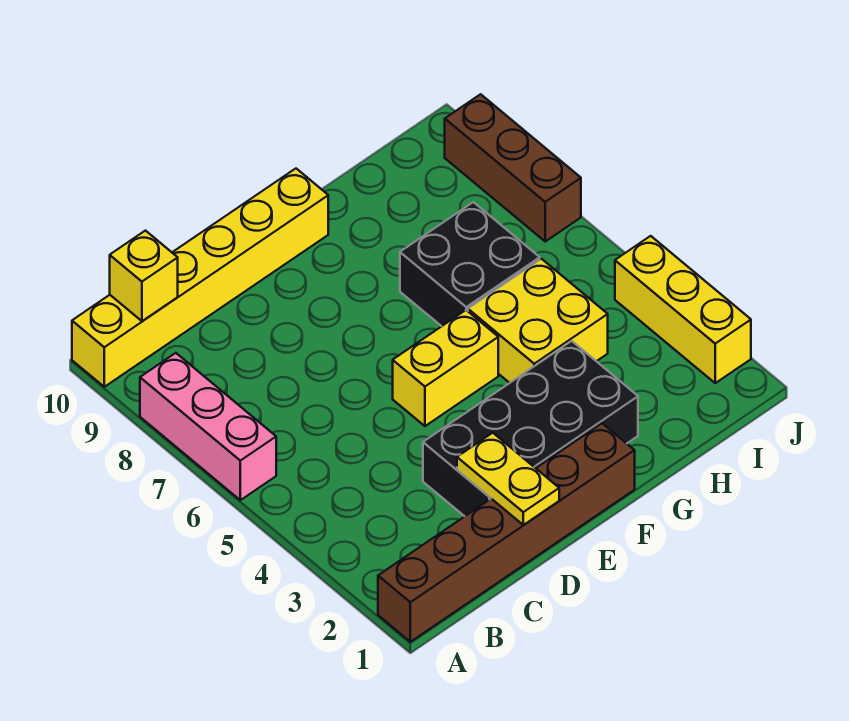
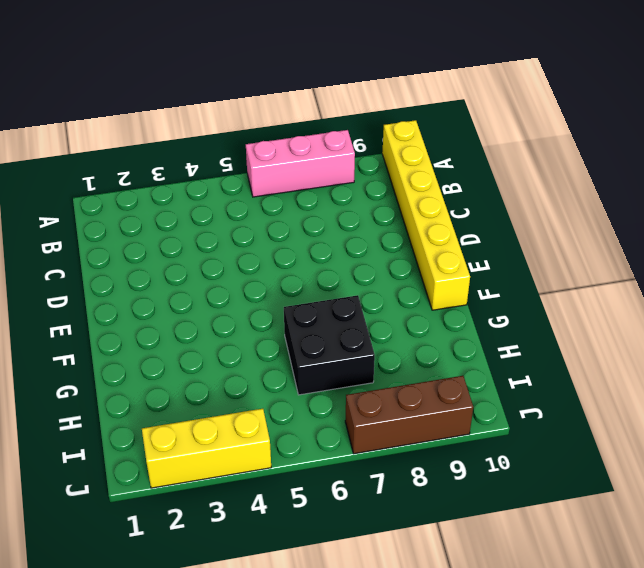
none -> brown brick A1:F1 level 1
none -> black brick D2:G3 level 1

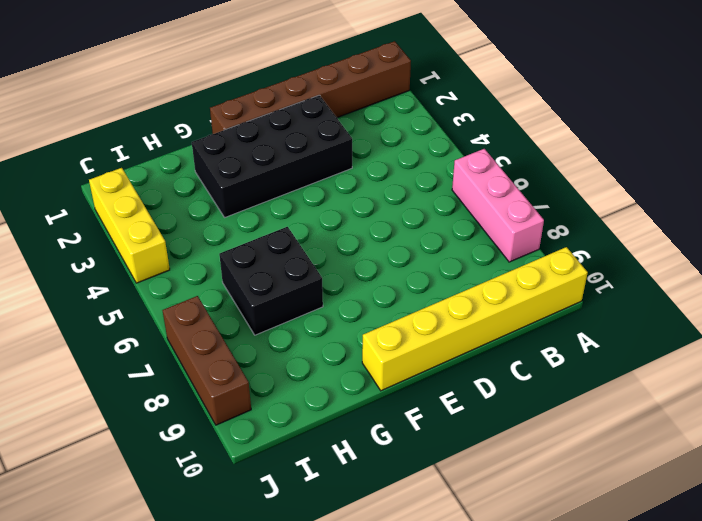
none -> yellow brick E5:F5 level 1
none -> yellow brick G4:H5 level 1

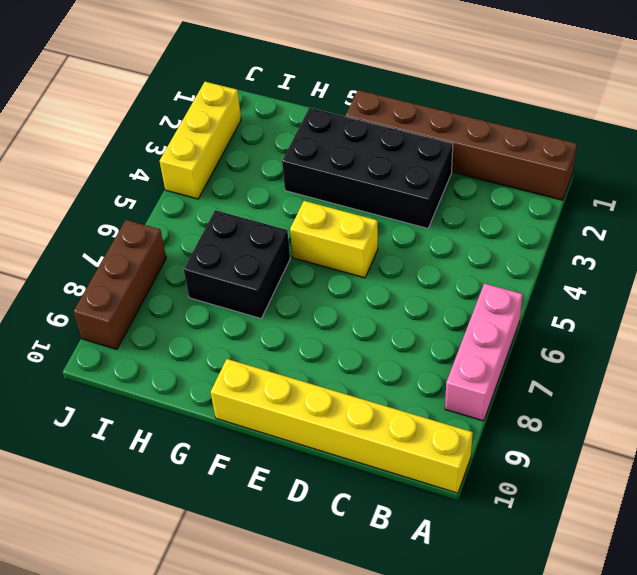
none -> yellow brick G4:H5 level 1
none -> yellow brick B10 level 2

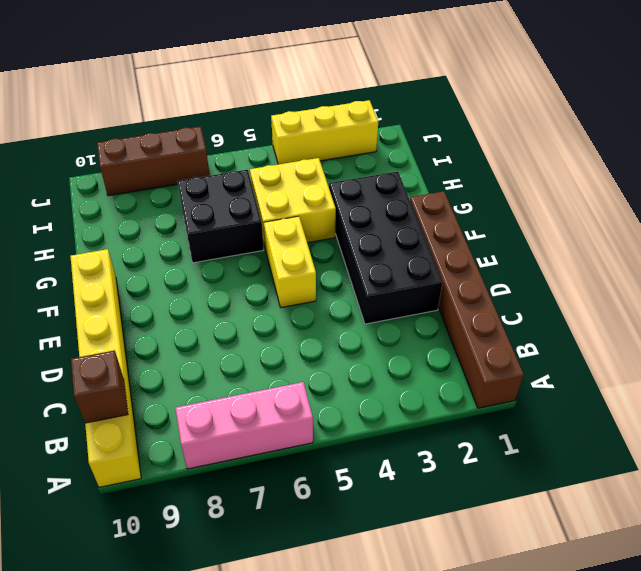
brown brick B10 level 2 -> yellow brick B10 level 2
none -> yellow plate D1:D2 level 2

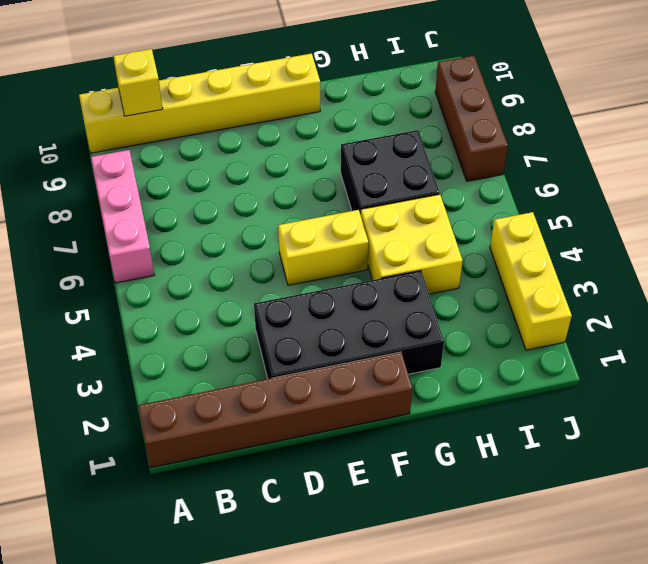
none -> yellow plate D1:D2 level 2

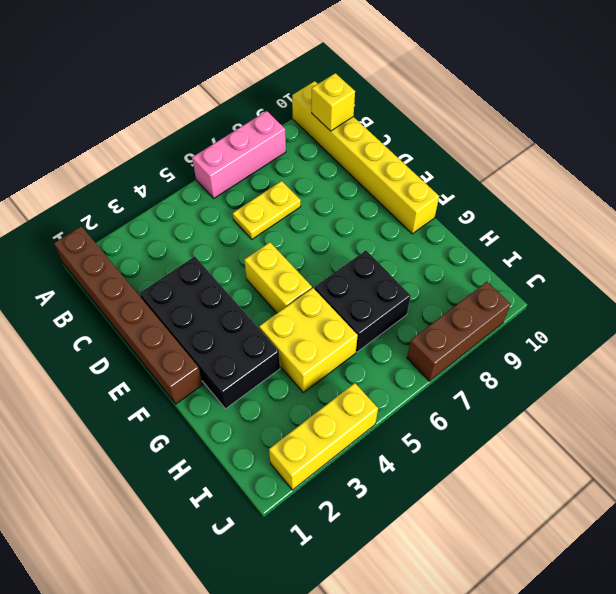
yellow plate C6:C7 level 1 -> yellow plate D1:D2 level 2

